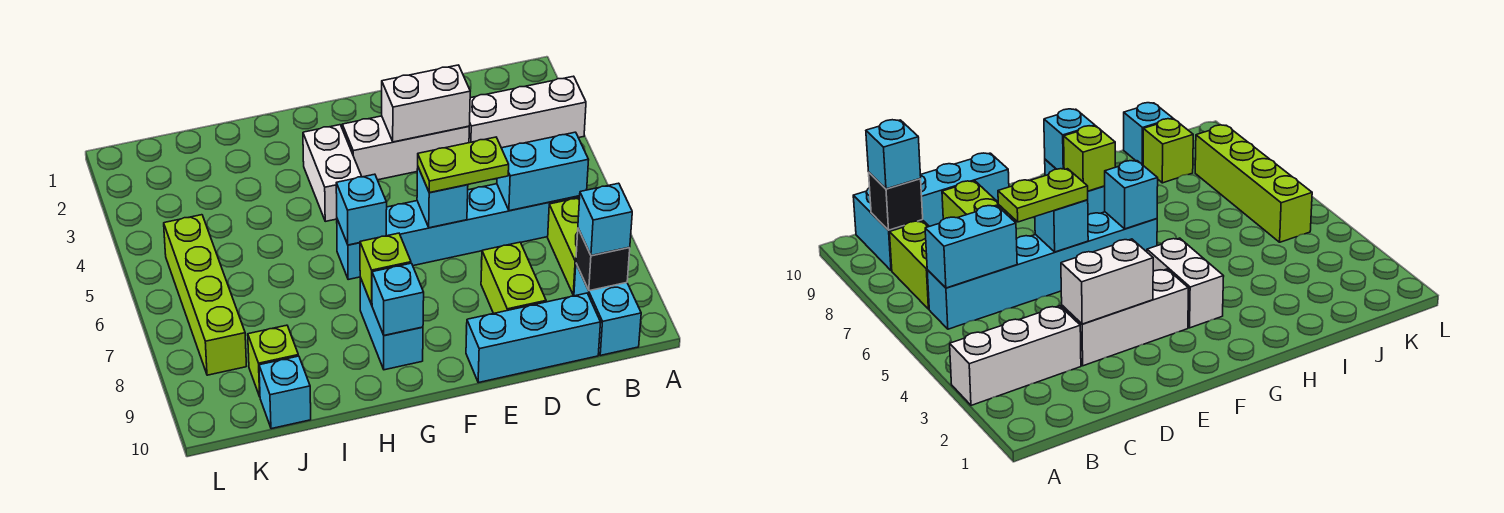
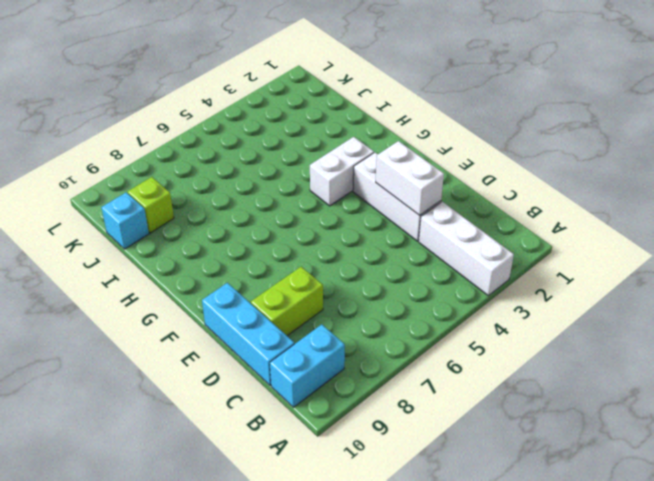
none -> cyan brick B6:G6 level 1
none -> lime brick B7:B8 level 1
none -> cyan brick G8:G9 level 1

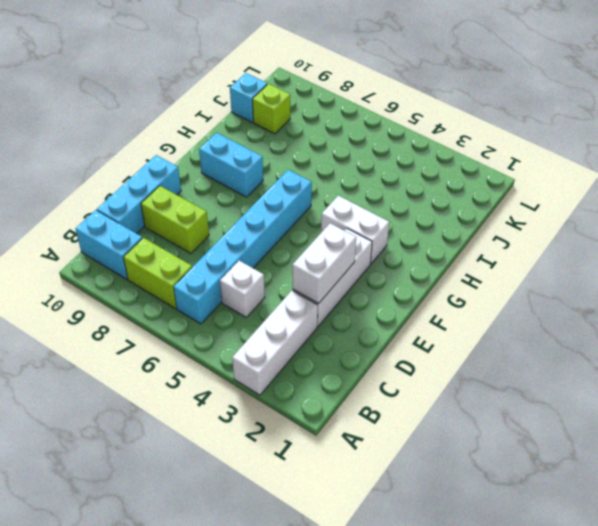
white brick C5 level 1 -> none
none -> lime brick K5:K8 level 1
none -> cyan brick B6:C6 level 2
none -> black brick B9 level 2

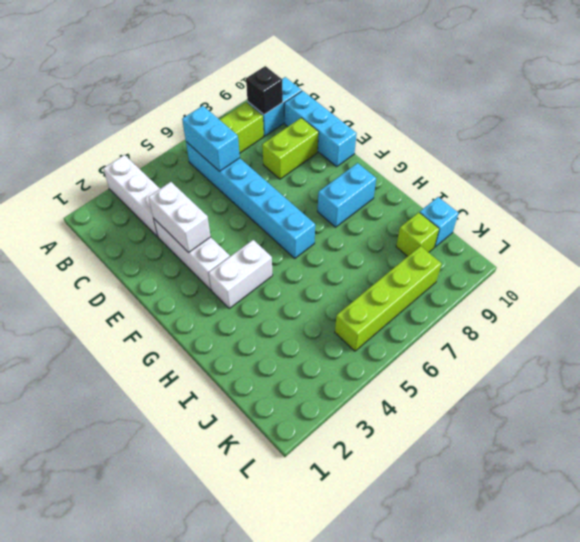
none -> cyan brick E6 level 2
none -> cyan brick G6 level 2
none -> lime brick G8 level 2

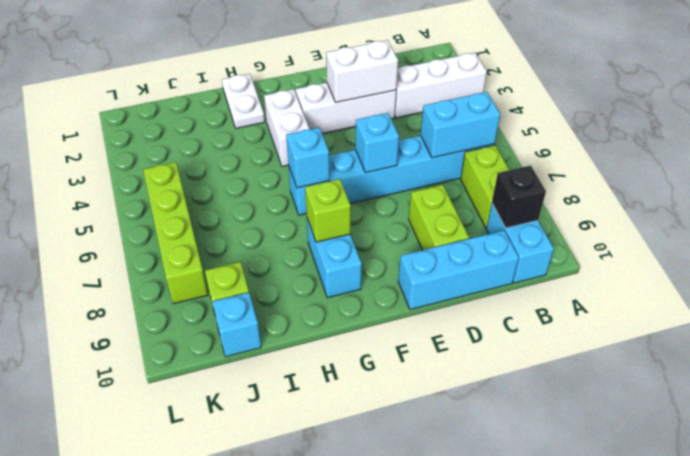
white plate H1:H2 level 1 -> none
none -> cyan brick G9 level 2
none -> cyan brick B9 level 3
none -> lime plate D6:E6 level 3

